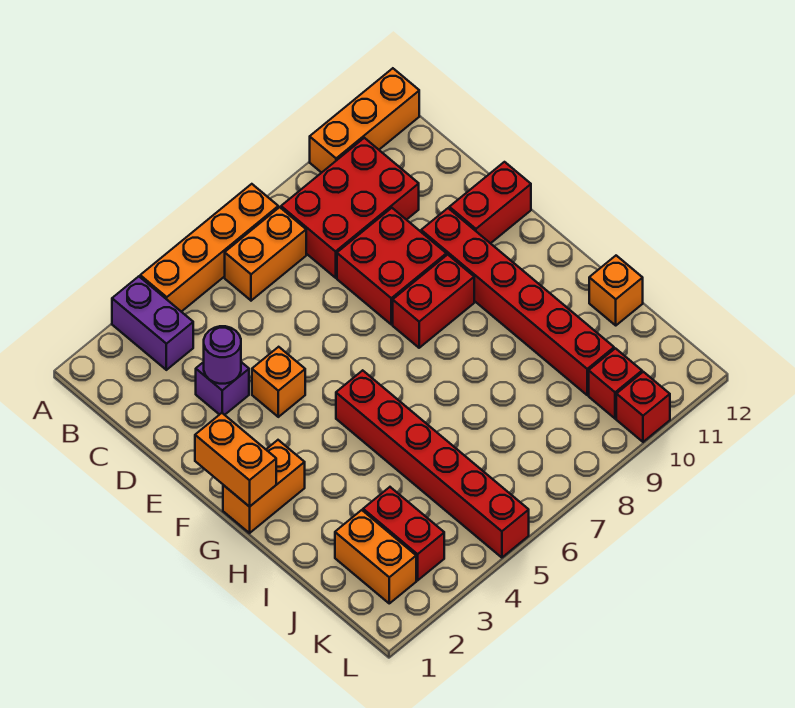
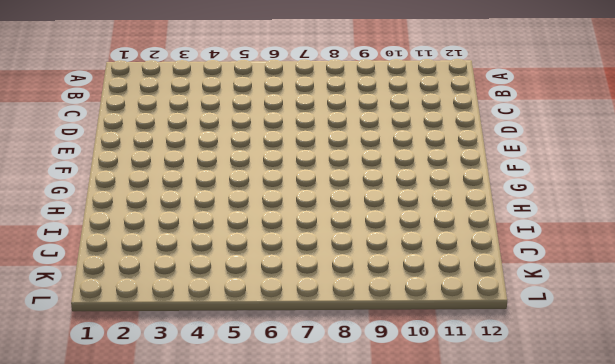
none -> purple brick A3:B3 level 1
none -> orange brick A4:A7 level 1
none -> orange brick A10:A12 level 1

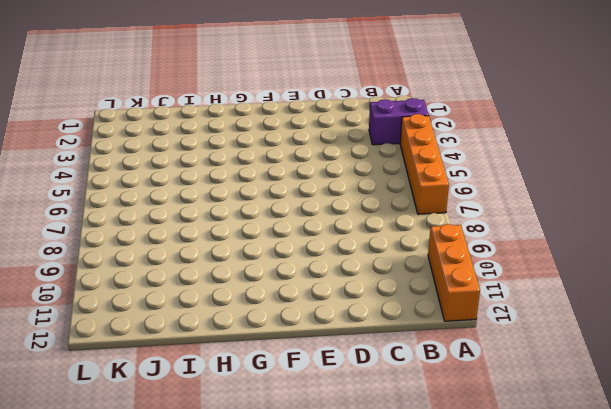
none -> orange brick B6:B7 level 1
none -> red brick B8:C10 level 1
none -> purple brick D3 level 1

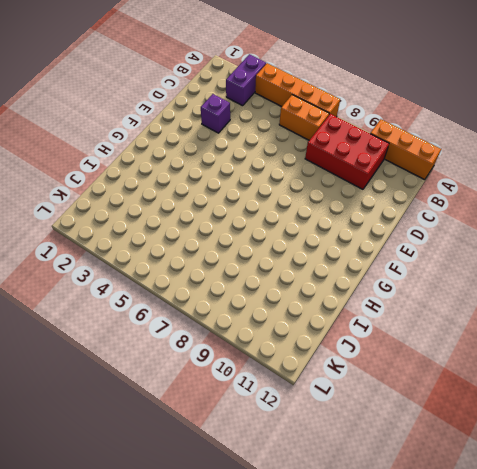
none -> red brick D8:E9 level 1
none -> orange brick E4 level 1
none -> red brick E10:J10 level 1

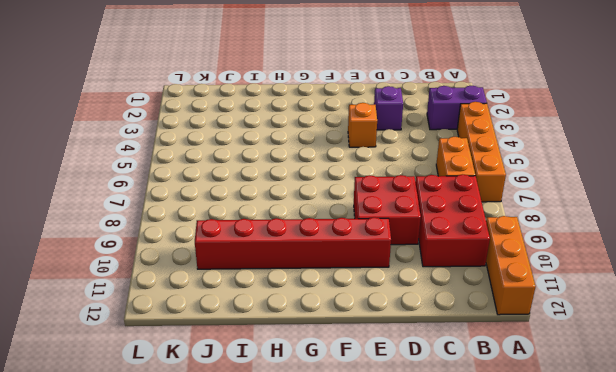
none -> red brick E11:E12 level 1
none -> red brick F8:F9 level 1
none -> orange brick G1:G2 level 1

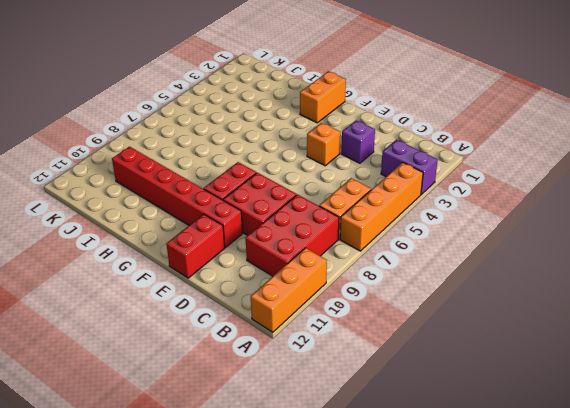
none -> red brick G5:L5 level 1
none -> orange brick I12 level 1
none -> orange brick J2:K2 level 1

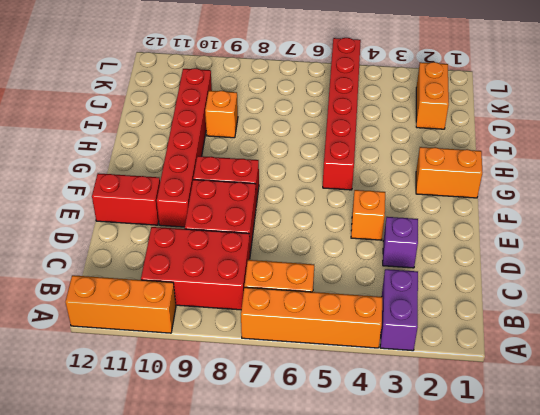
orange brick I9 level 1 -> orange brick I12 level 1
none -> red brick J3:K3 level 1
none -> red brick K10 level 1
none -> red brick L10 level 1

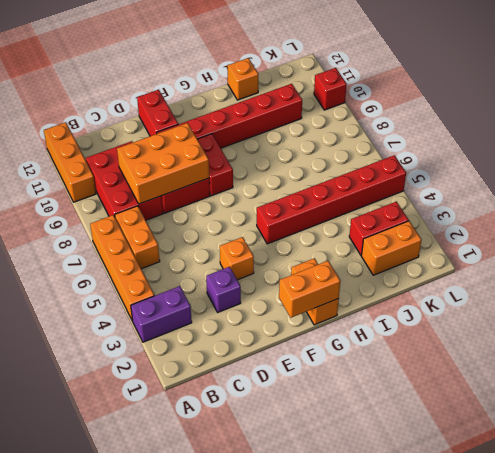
orange brick C8:E9 level 2 -> none
none -> red brick K10 level 1
none -> purple round brick D3 level 2

